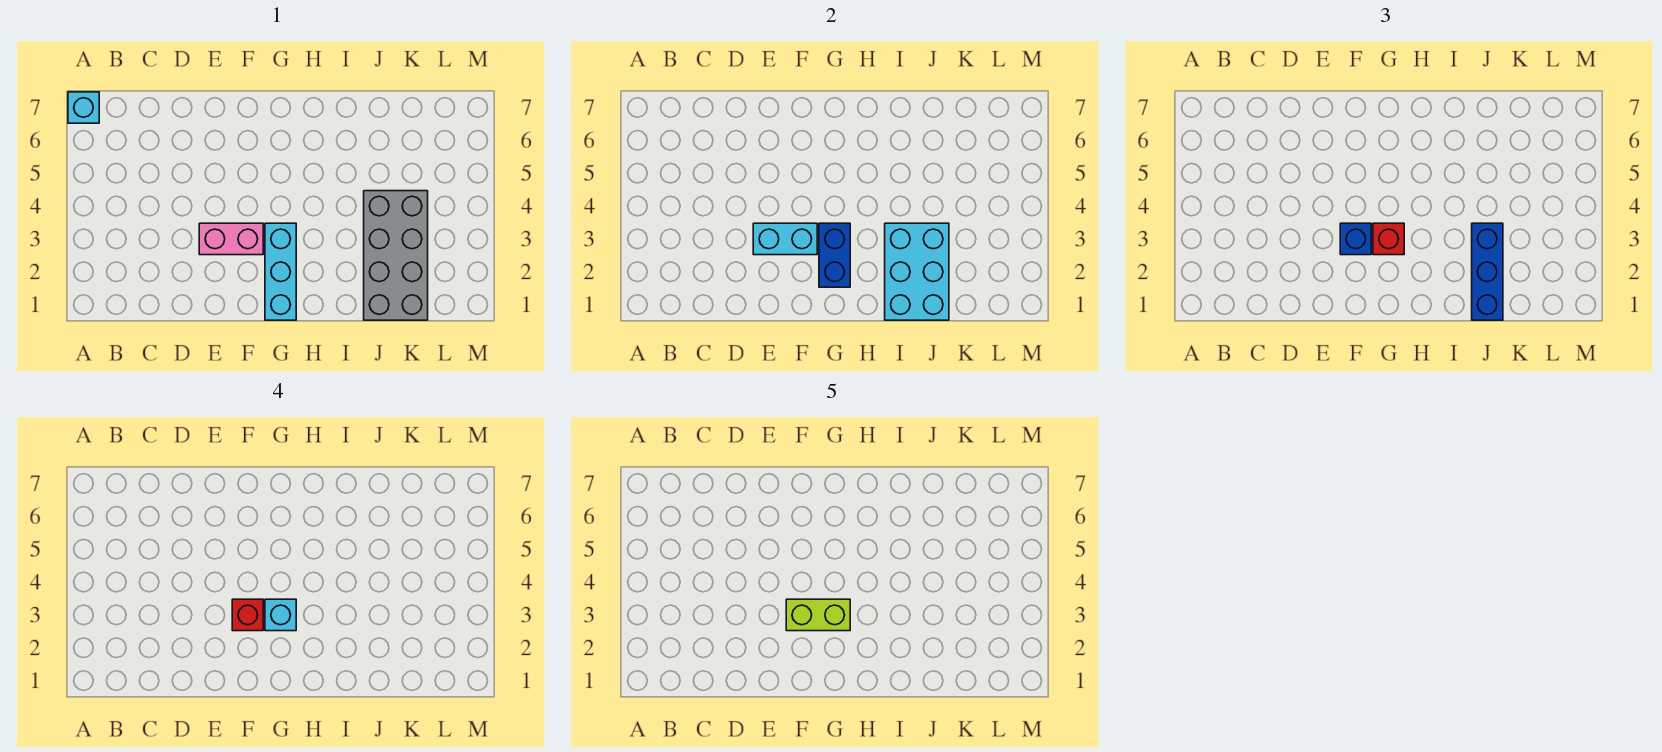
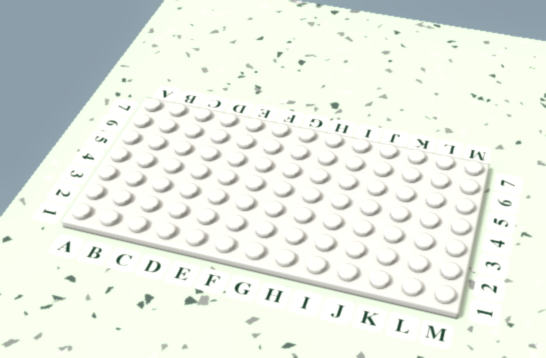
none -> cyan brick A7 level 1
none -> pink brick E3:F3 level 1
none -> cyan brick G1:G3 level 1

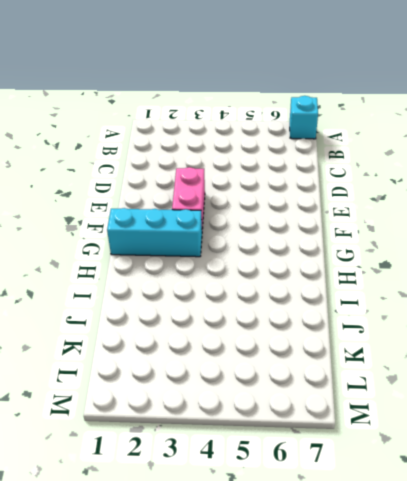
none -> grey brick J1:K4 level 1
none -> cyan brick E3:F3 level 2
none -> blue brick G2:G3 level 2

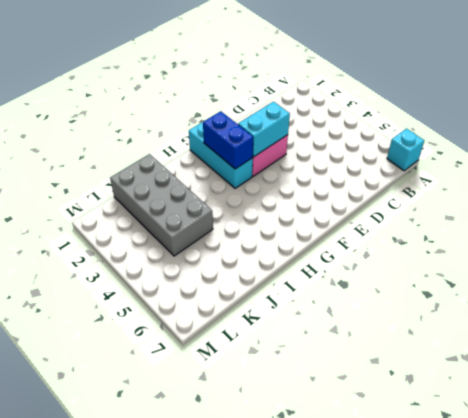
none -> cyan brick I1:J3 level 2
none -> blue brick F3 level 3
none -> red brick G3 level 3

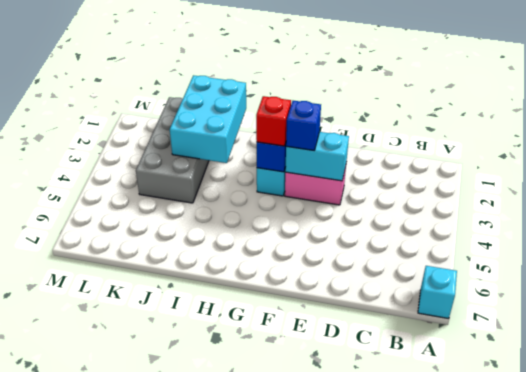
none -> blue brick J1:J3 level 3
none -> red brick F3 level 4
none -> cyan brick G3 level 4

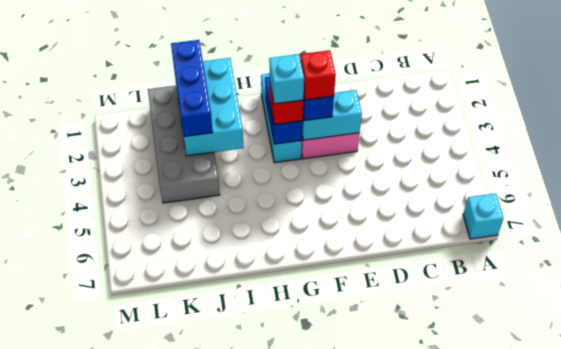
none -> lime brick F3:G3 level 5

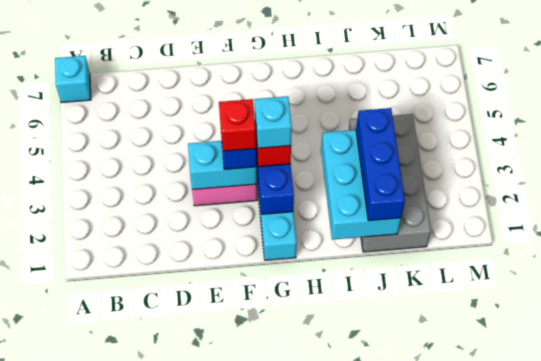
none -> lime brick F3:G3 level 5

